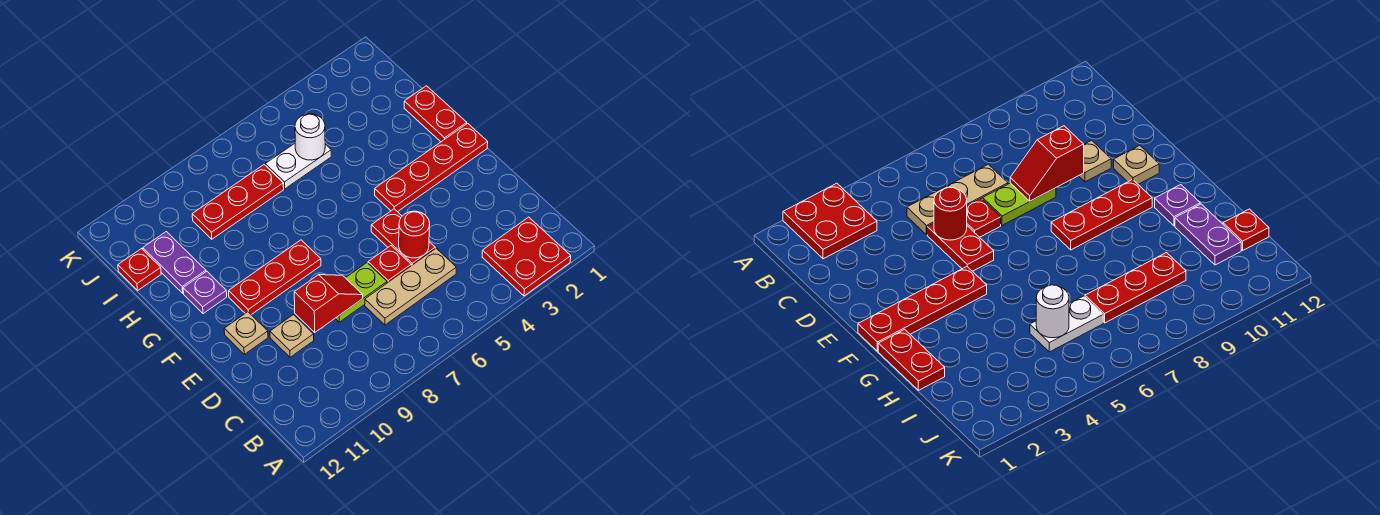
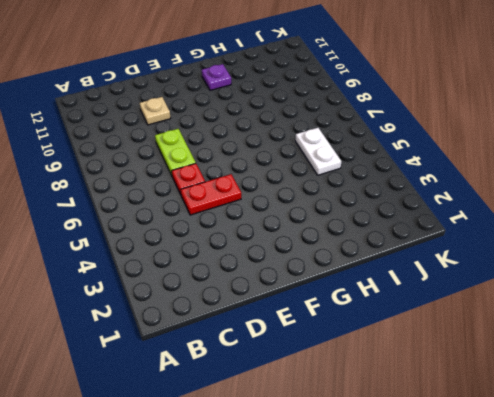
none -> red plate A2:B3 level 1
none -> tan plate C5:C7 level 1
none -> tan plate E11 level 1

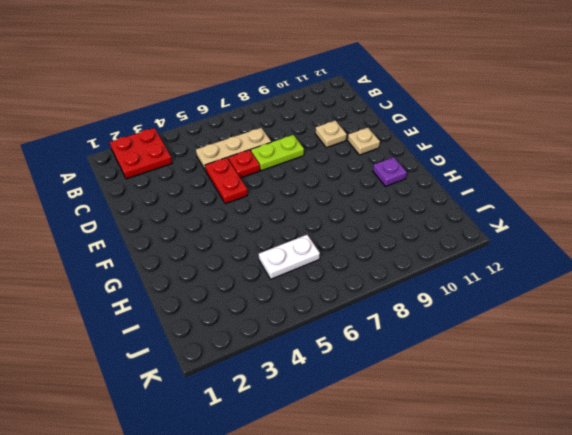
none -> red plate F1:F4 level 1
none -> red plate F8:F10 level 1
none -> red plate G1:H1 level 1

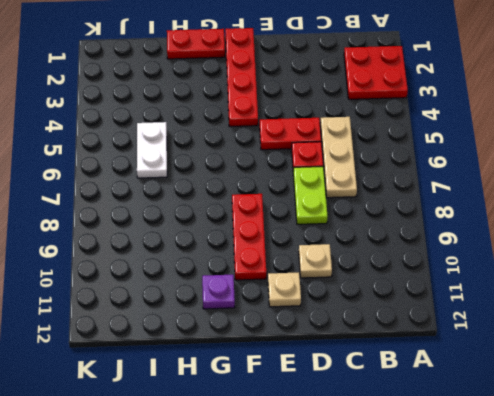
none -> purple plate H11:I11 level 1
none -> red plate I7:I9 level 1
none -> red plate I12 level 1

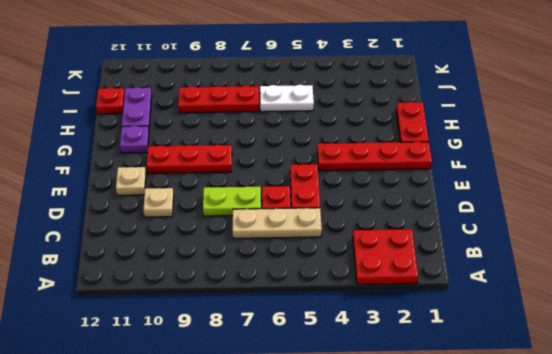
none -> red round brick D5 level 2
none -> red slope D8:D9 level 2 top 9
none -> white round brick I5 level 2

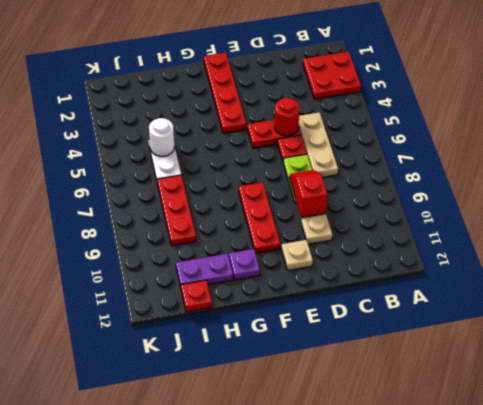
none -> red plate G1:H1 level 1

